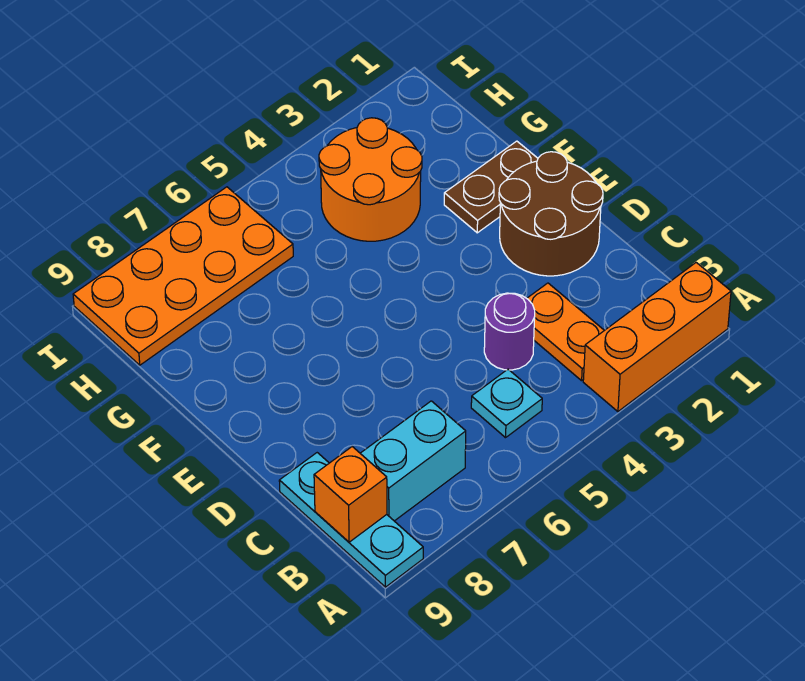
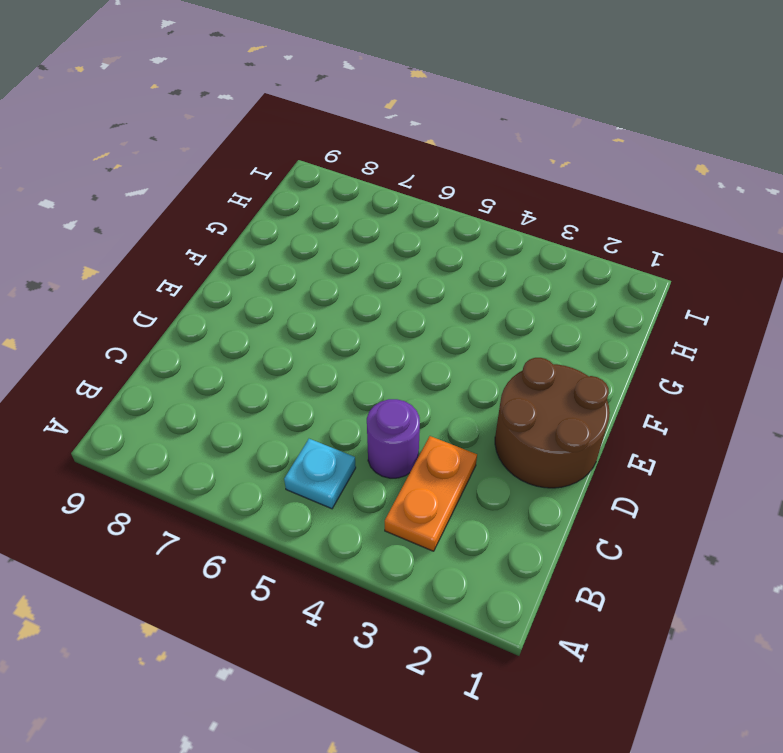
none -> orange brick A1:A3 level 1
none -> cyan plate A9:C9 level 1

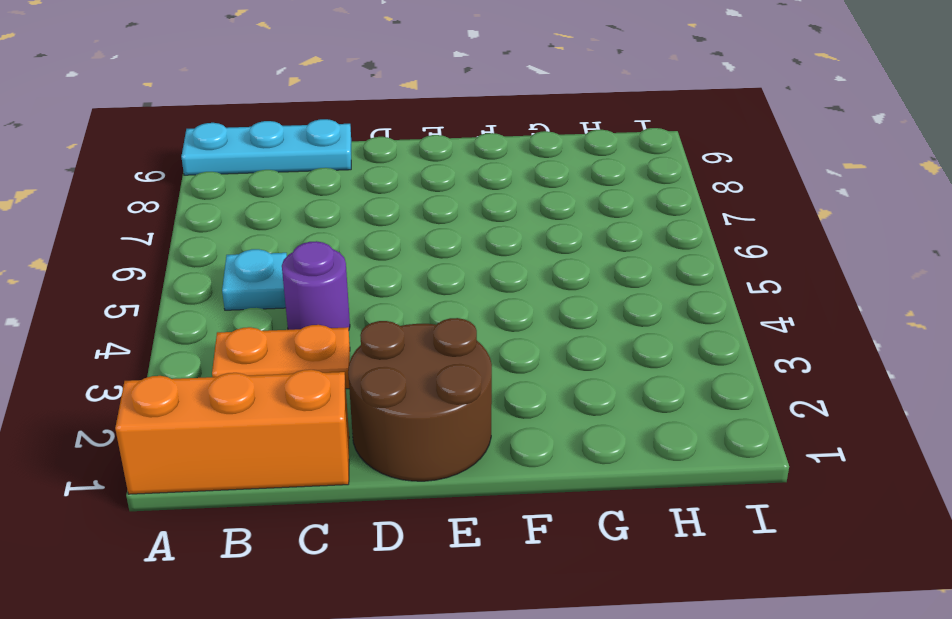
orange brick A1:C1 level 1 -> orange brick A1:A3 level 1
none -> cyan brick B7:B8 level 1
none -> brown plate F1:F2 level 1

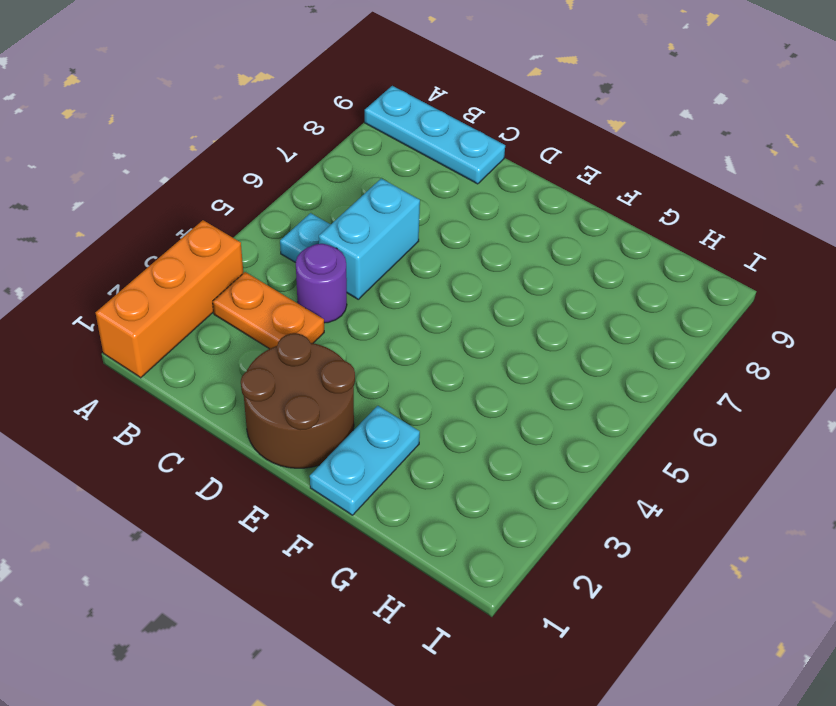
cyan brick C5:C6 level 1 -> cyan brick B7:B8 level 1
cyan plate F1:F2 level 1 -> brown plate F1:F2 level 1
none -> orange round brick G3:H4 level 1
none -> orange plate H6:I9 level 1

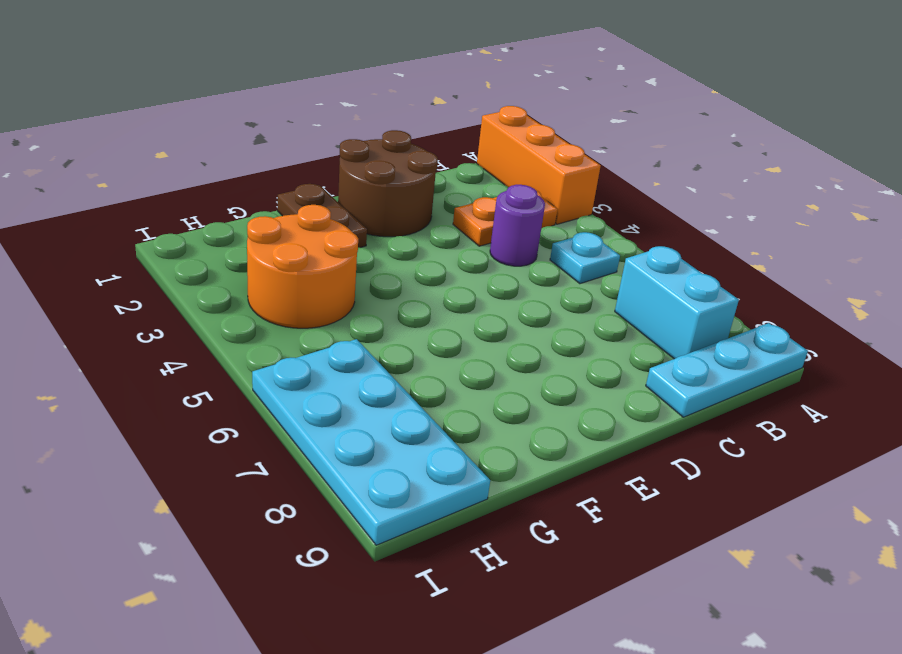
cyan plate H6:I9 level 1 -> orange plate H6:I9 level 1
none -> orange brick B9 level 2

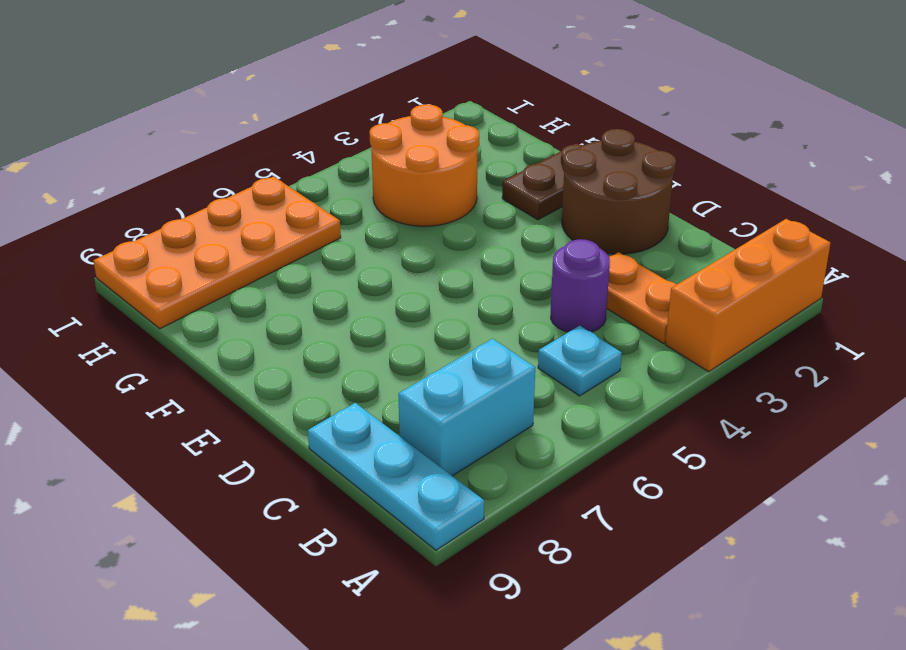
none -> orange brick B9 level 2

